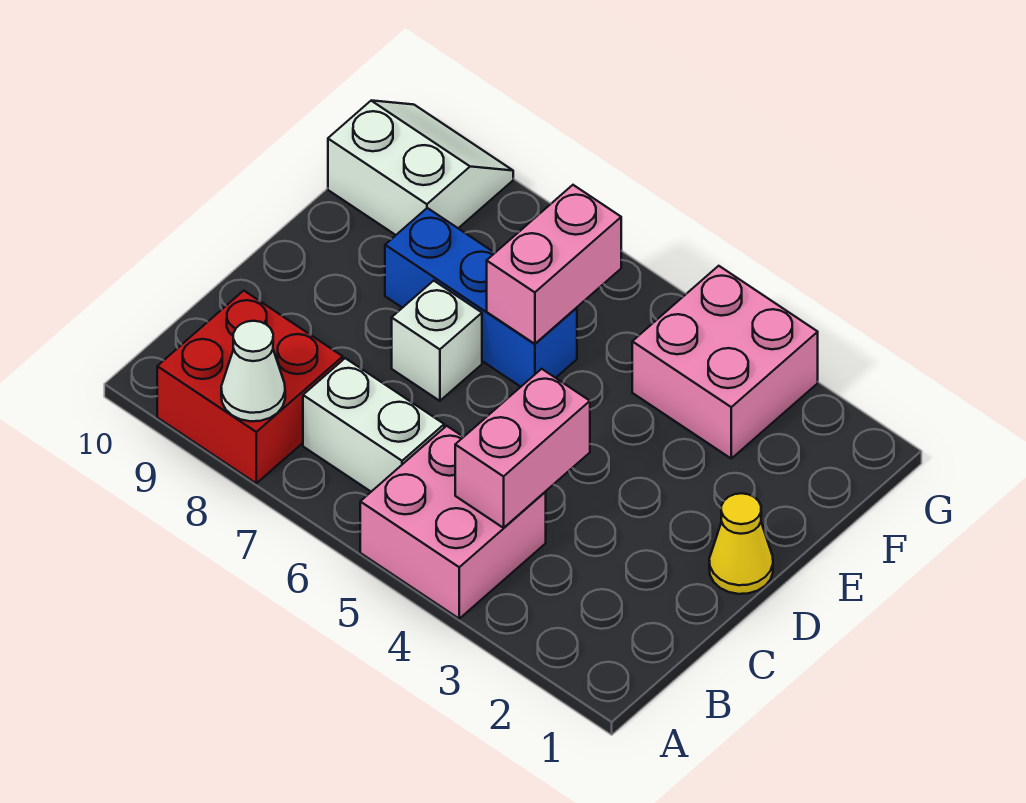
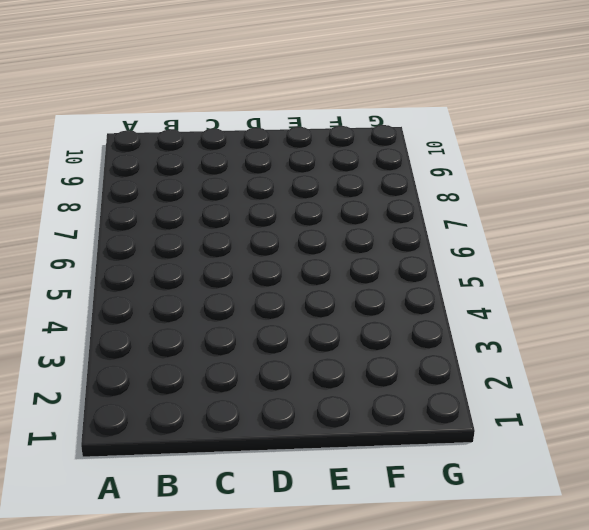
none -> pink brick A4:B5 level 1
none -> red brick A8:B9 level 1

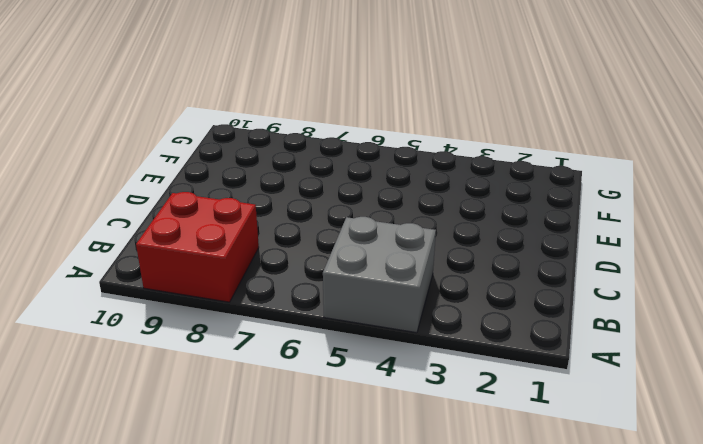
grey brick A4:B5 level 1 -> pink brick A4:B5 level 1
none -> white brick B6:B7 level 1
none -> yellow cone D1 level 1

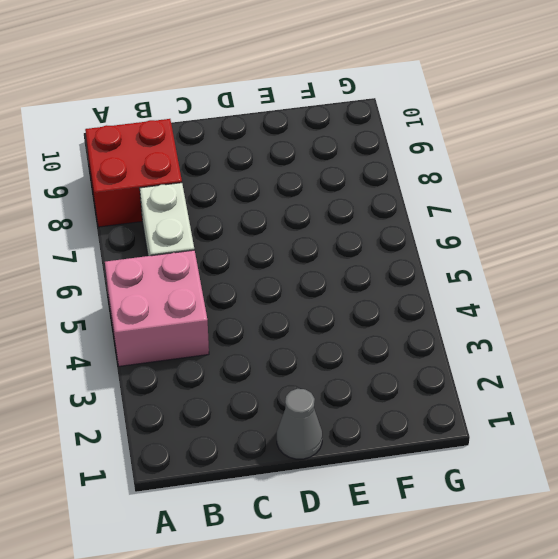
grey cone D1 level 1 -> yellow cone D1 level 1
none -> white brick D7 level 1
none -> blue brick E6:E8 level 1

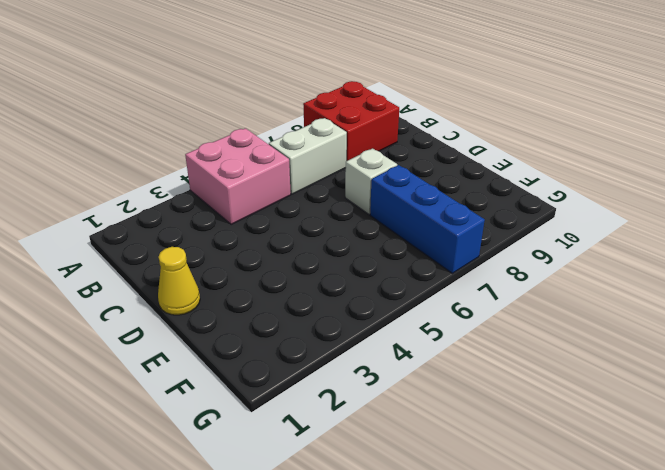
blue brick E7:G7 level 1 -> blue brick E6:E8 level 1
none -> pink brick F3:G4 level 1
none -> white slope F9:G10 level 1 top F

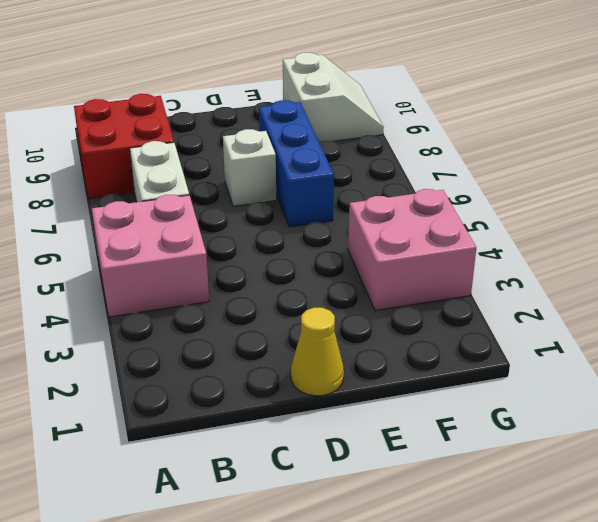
none -> white cone A8 level 2
none -> pink brick B4:C4 level 2

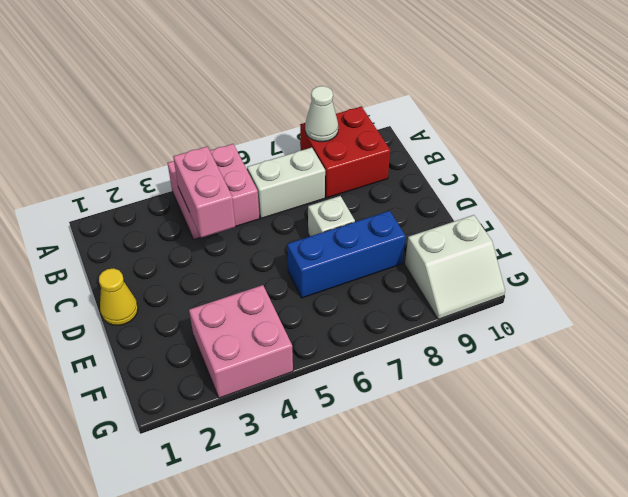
none -> pink brick E6:F6 level 2

